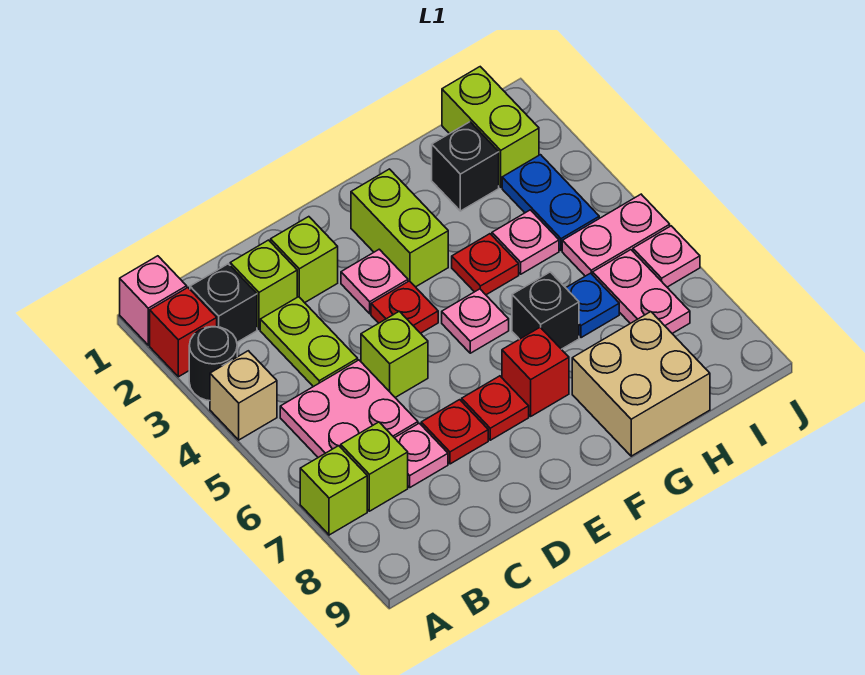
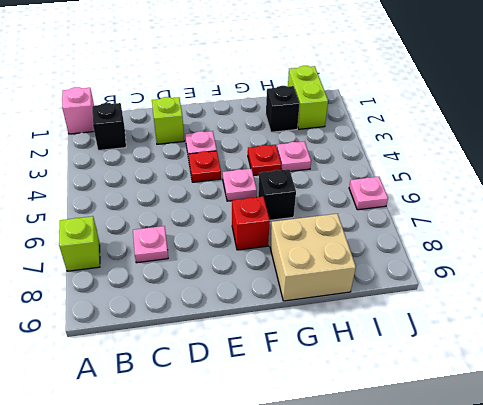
none -> red brick A2 level 1
none -> black round brick A3 level 1
none -> tan brick A4 level 1
none -> pink plate B5:C6 level 1

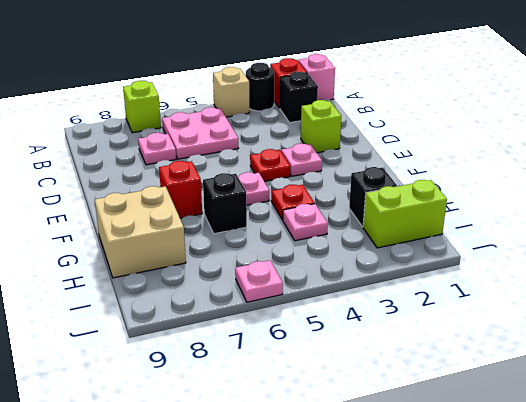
none -> lime brick B7 level 1
none -> lime brick C2 level 1
none -> lime plate C3:C4 level 1
none -> lime brick D5 level 1

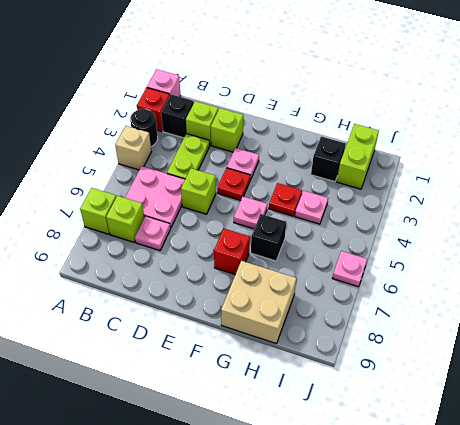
none -> red plate D7 level 1
none -> red plate E7 level 1
none -> lime brick F2:F3 level 1
none -> blue plate H6 level 1

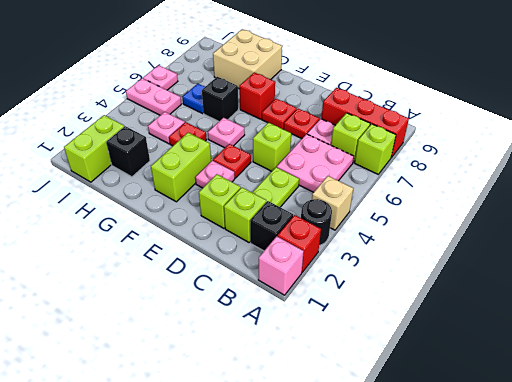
red brick A8:C8 level 1 -> none
none -> blue plate I3:I4 level 1
none -> pink plate I6:I7 level 1

